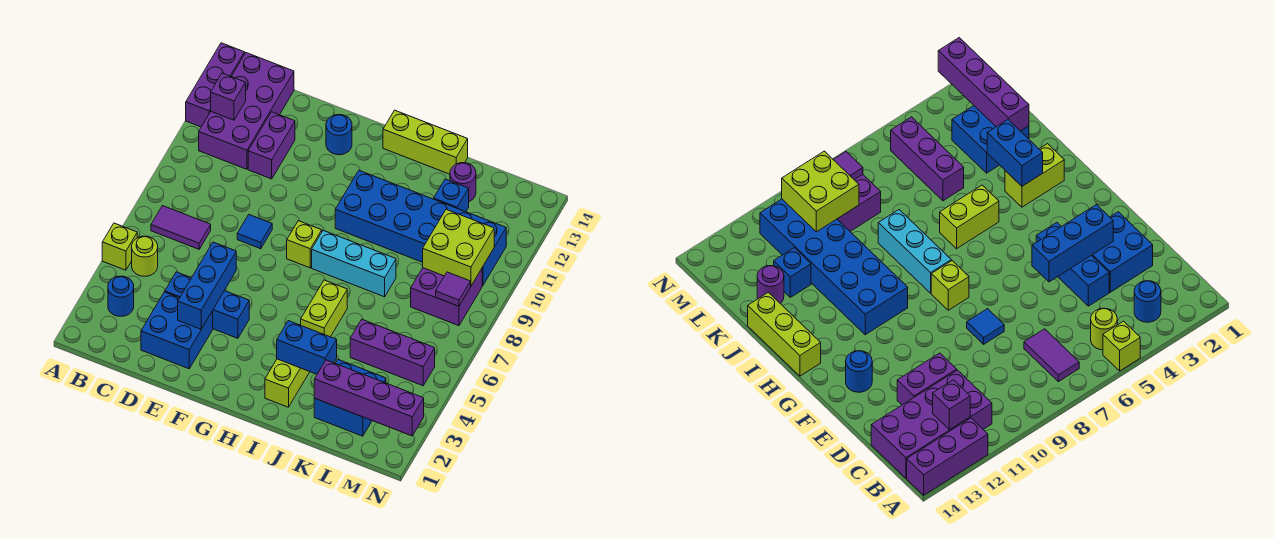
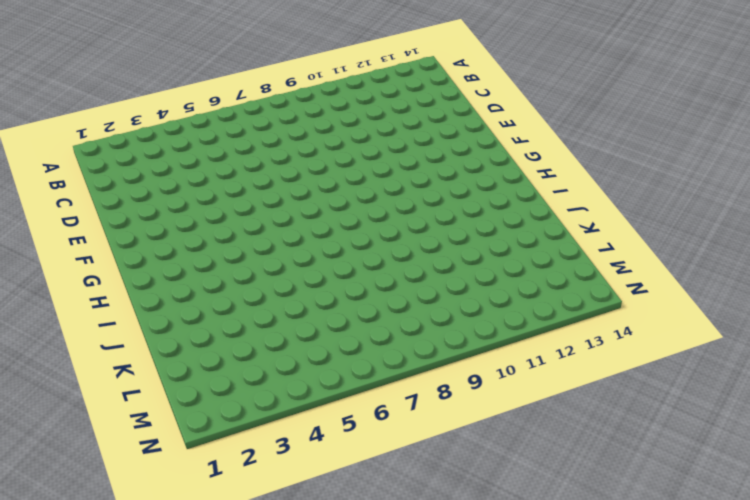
none -> lime brick A5 level 1
none -> purple brick A12:A14 level 1
none -> blue round brick B3 level 1

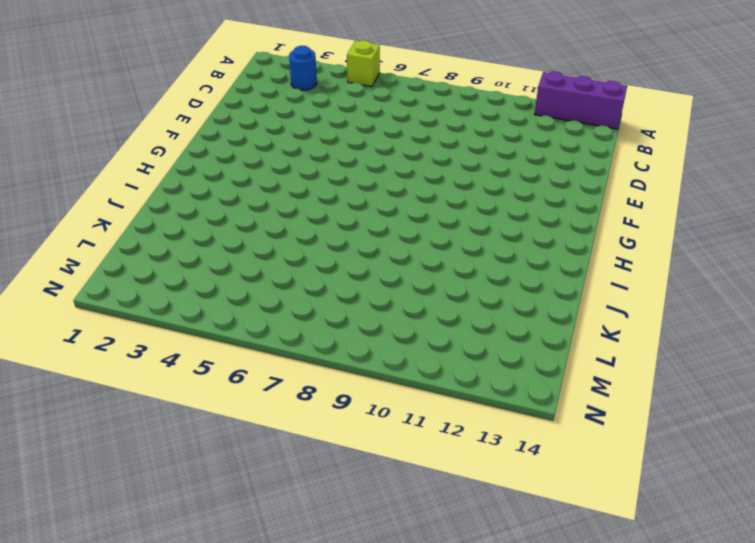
none -> lime round brick B5 level 1
none -> purple tile B7:C7 level 1
none -> purple brick B11:C14 level 1

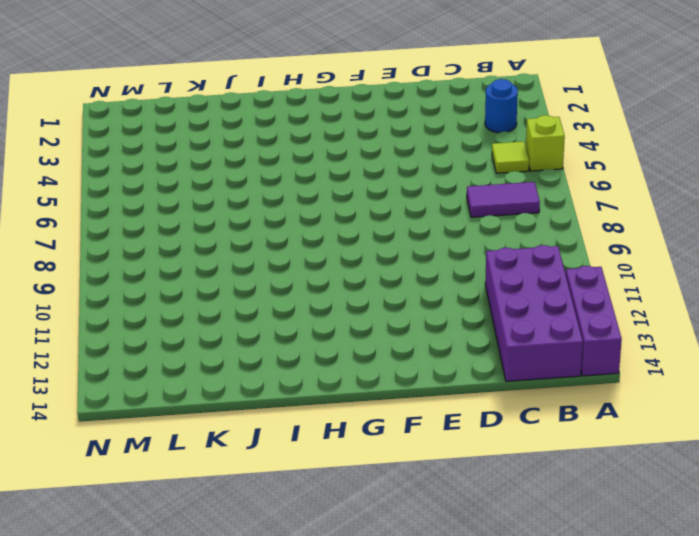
lime tile B5 level 1 -> lime round brick B5 level 1
none -> blue brick D2:E3 level 1
none -> blue brick D4:F4 level 1
none -> purple brick D11:D12 level 1

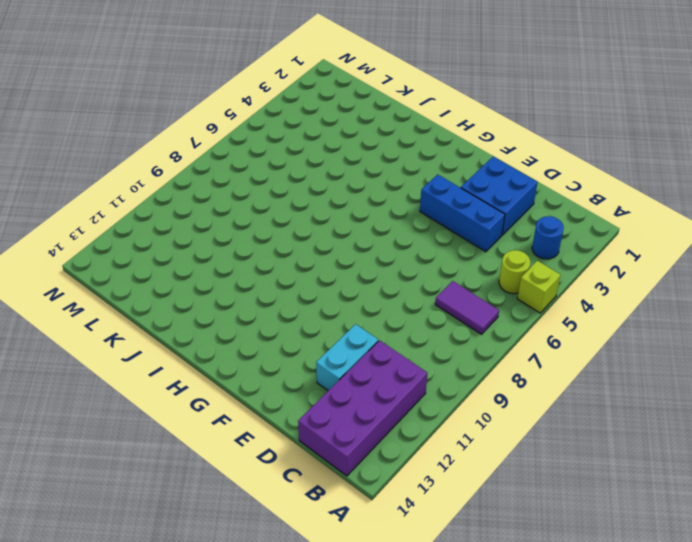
cyan brick D11:D12 level 1 -> purple brick D11:D12 level 1
none -> purple brick A12:A14 level 1
none -> blue tile E8 level 1
none -> blue round brick F13 level 1

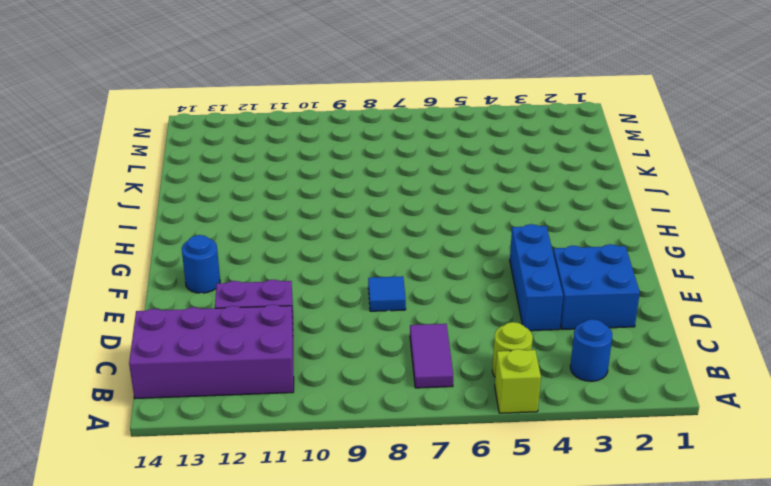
none -> purple brick A12:A14 level 1
none -> lime brick G8 level 1
none -> cyan brick H8:J8 level 1

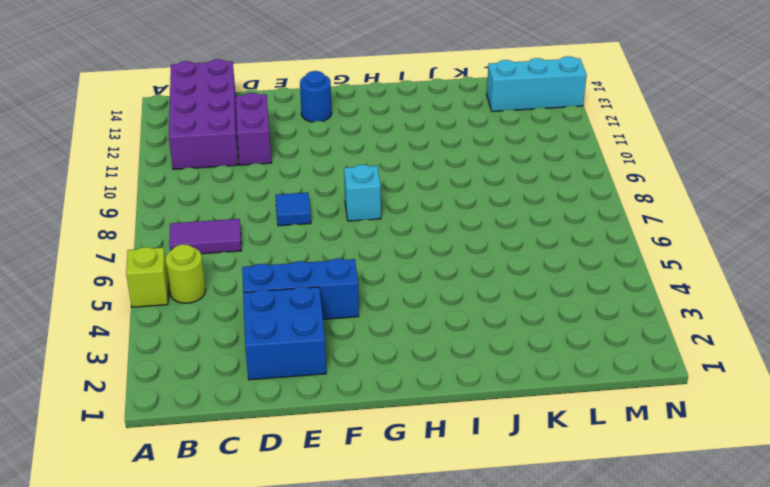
cyan brick G8 level 1 -> lime brick G8 level 1
cyan brick L13:N13 level 1 -> cyan brick H8:J8 level 1
none -> purple brick A12:A14 level 1
none -> blue round brick B3 level 1
none -> blue brick H10:M11 level 1

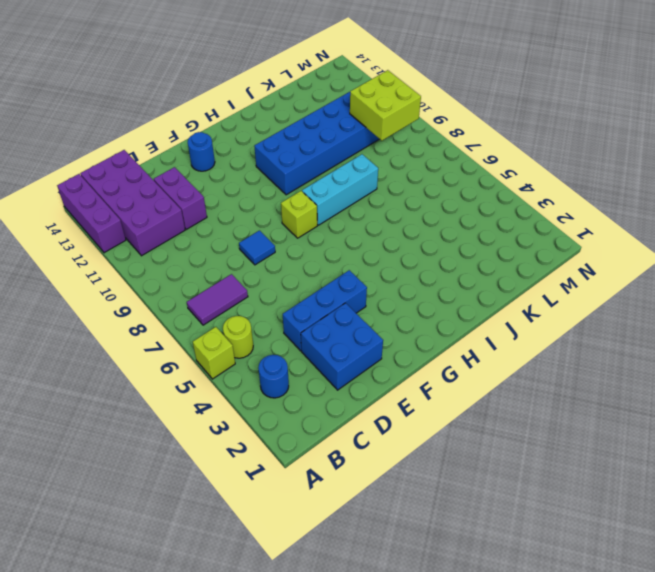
none -> lime brick H14:J14 level 1
none -> lime brick I2:I3 level 1
none -> lime brick I5:I6 level 1

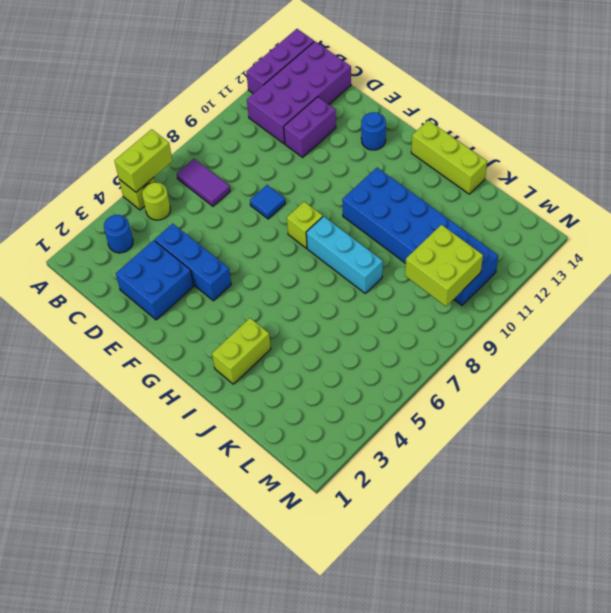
lime brick A5:A6 level 2 -> lime brick I5:I6 level 1
none -> blue brick K2:L3 level 1
none -> purple brick K5:M5 level 1
none -> blue brick K12 level 1

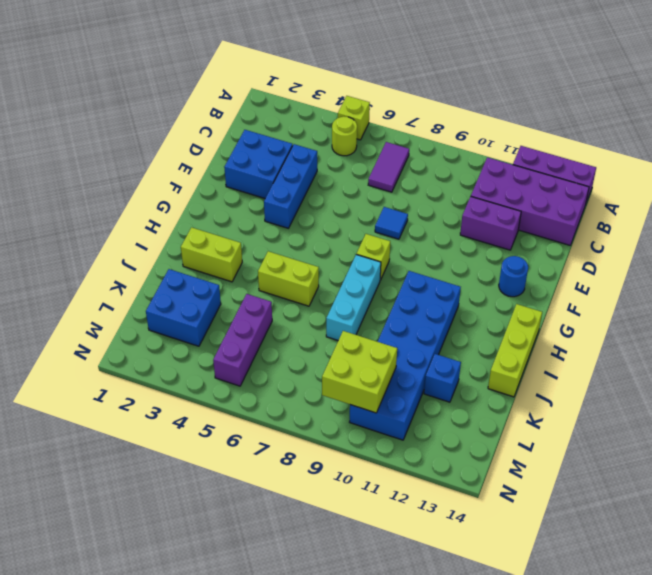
none -> blue round brick B3 level 1
none -> purple round brick K13 level 1
none -> purple brick L8:M9 level 1

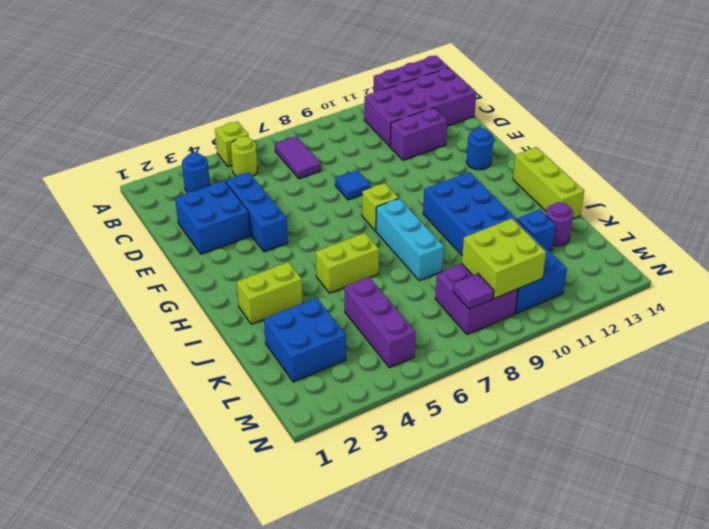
none -> purple brick B12 level 2
none -> blue brick E3:E5 level 2
none -> blue brick I3:J3 level 2

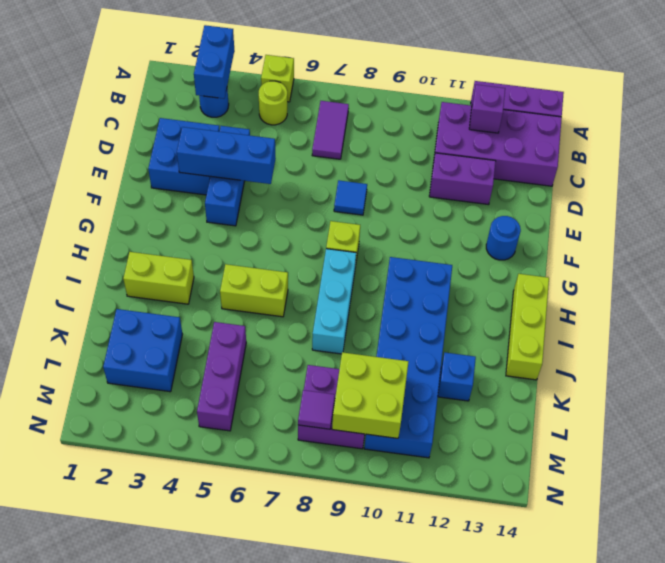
blue brick A3:B3 level 2 -> blue brick I3:J3 level 2
none -> purple round brick K13 level 1
none -> purple brick K2:N2 level 2

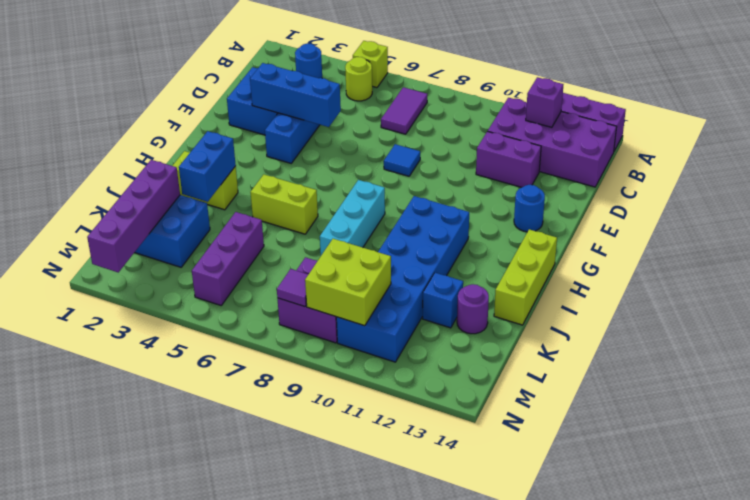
none -> lime brick G8 level 1

